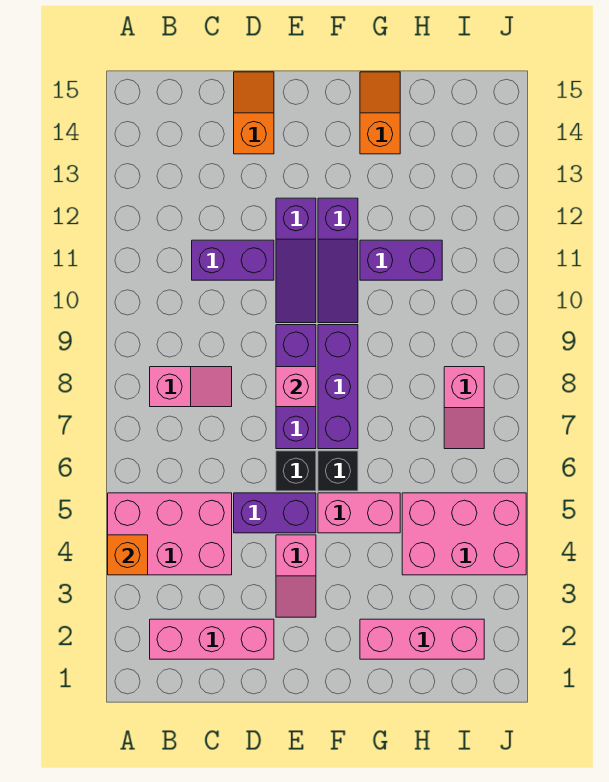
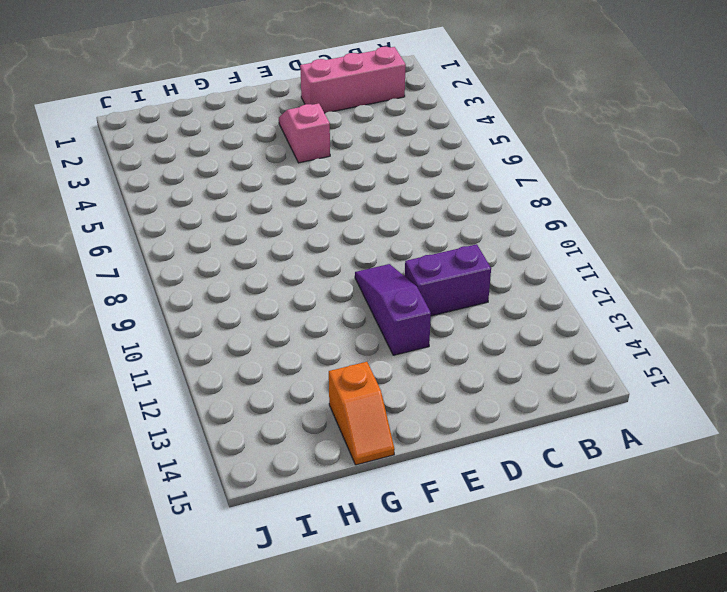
none -> pink brick A4:C5 level 1
none -> pink slope B8:C8 level 1 top B
none -> purple brick D5:E5 level 1

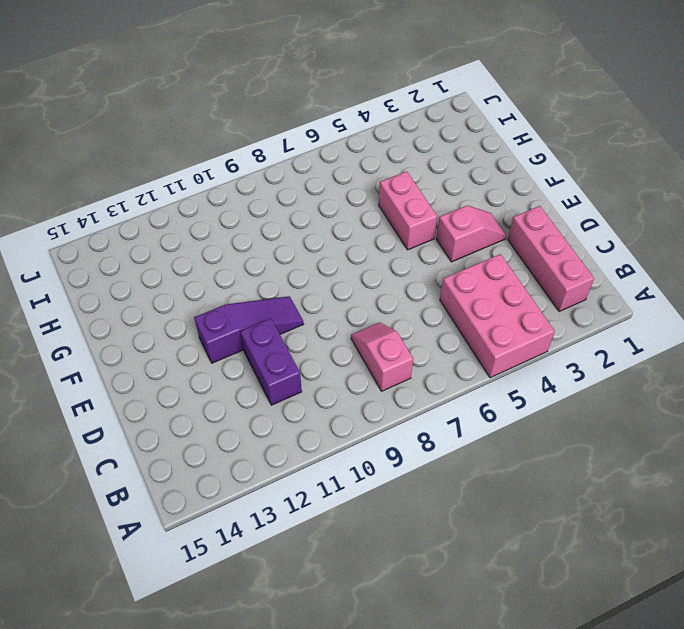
none -> purple brick D5:E5 level 1
none -> orange slope D14:D15 level 1 top 14
none -> black brick E6 level 1

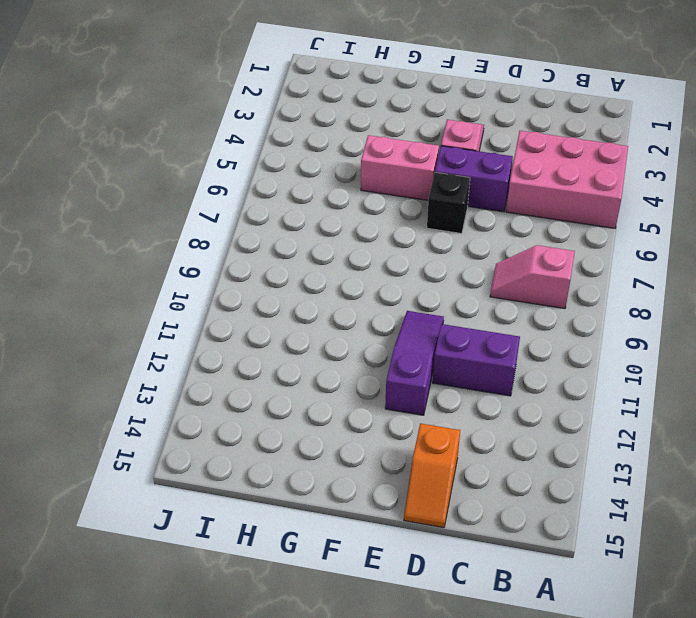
none -> pink brick B2:D2 level 1
none -> purple brick E7:E9 level 1
none -> black brick F6 level 1

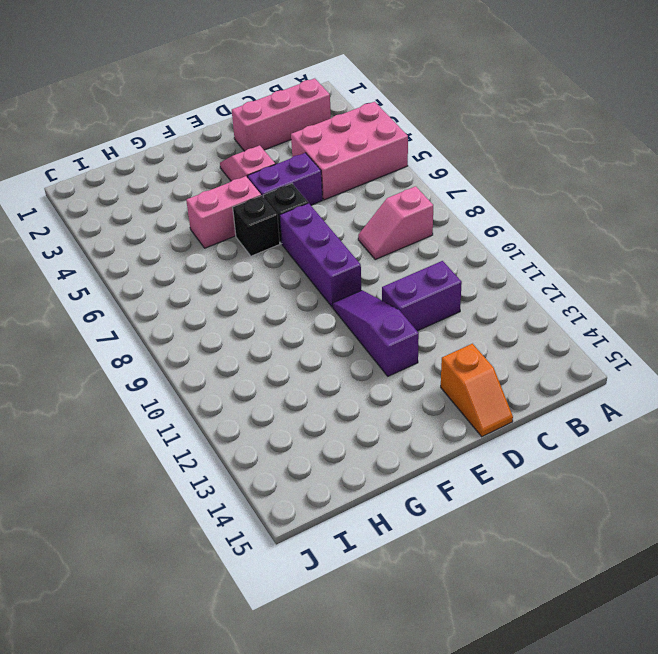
none -> purple brick F7:F9 level 1
none -> purple slope F10:F12 level 1 top 12
none -> pink brick G2:I2 level 1

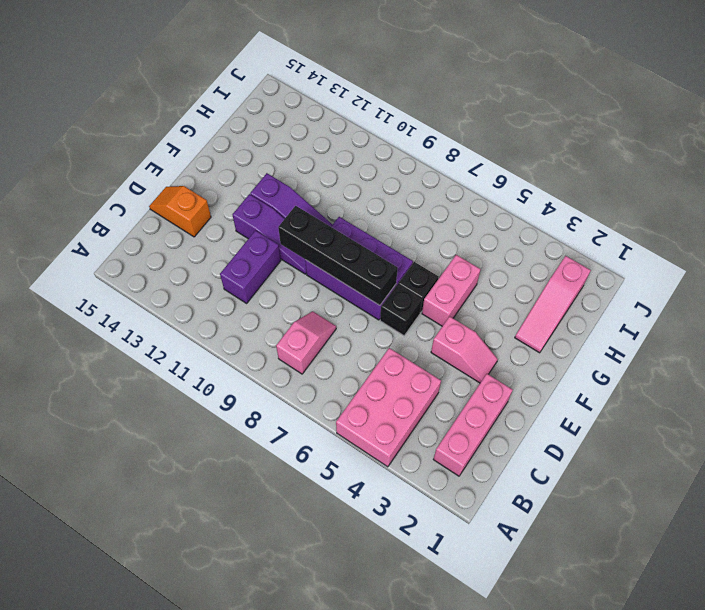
black brick E7:E10 level 2 -> pink brick E8 level 2
pink slope G2:I2 level 1 top I -> pink brick G2:I2 level 1
none -> purple brick D5:E5 level 1
none -> purple brick G11:H11 level 1
none -> orange slope G14:G15 level 1 top 14

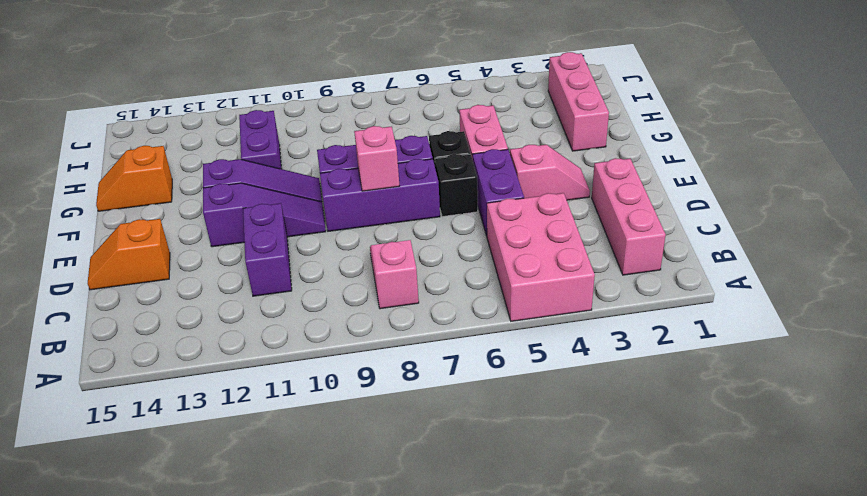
none -> pink brick H4:J5 level 1
none -> pink slope I7:I8 level 1 top 8
none -> orange brick A4 level 2

